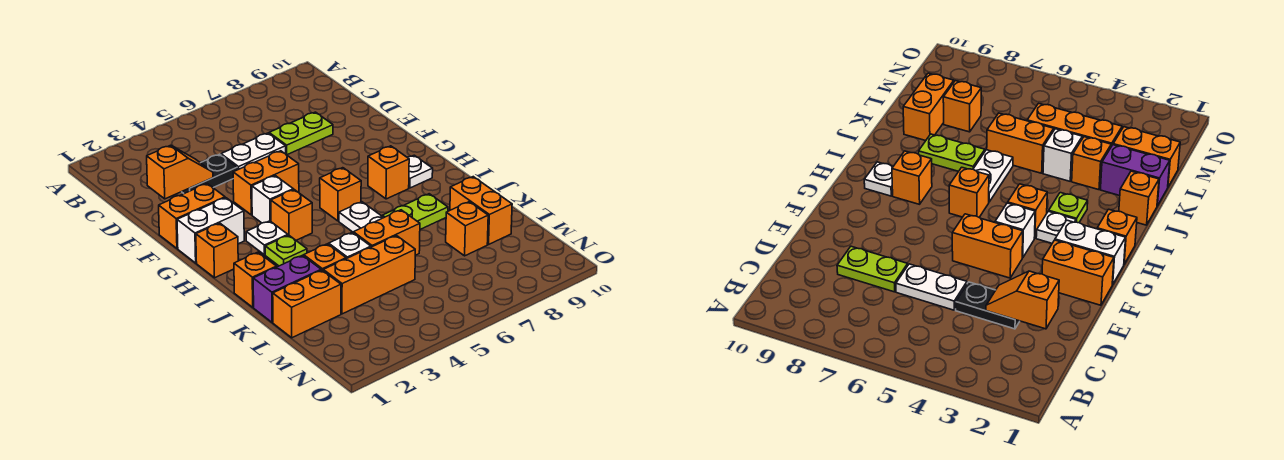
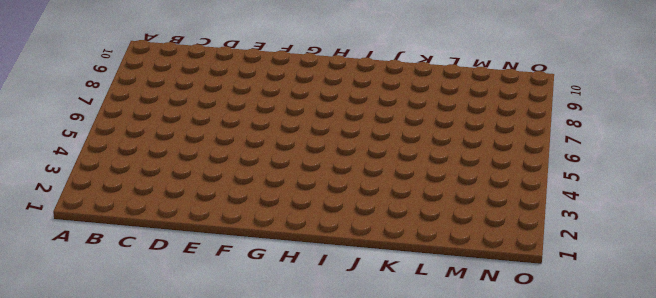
none -> black plate D3:D4 level 1
none -> white plate D5:D6 level 1
none -> lime plate D7:D8 level 1

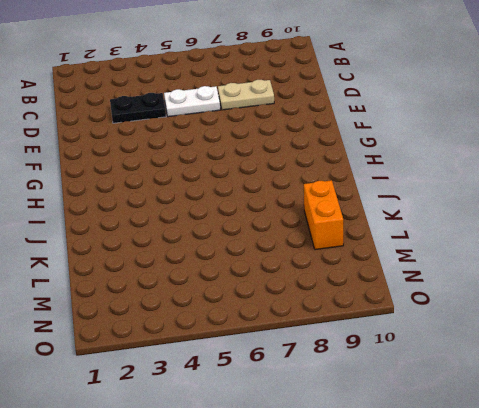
tan plate D7:D8 level 1 -> lime plate D7:D8 level 1
none -> orange brick F1:F2 level 1
none -> orange brick F4:F5 level 1
none -> white brick G1:G2 level 1

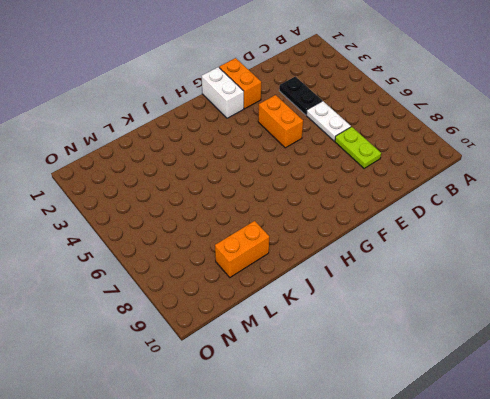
none -> white brick G4 level 1
none -> orange brick H1 level 1
none -> white plate H3 level 1

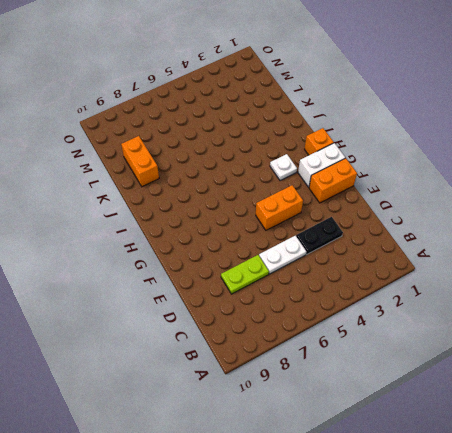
none -> white brick G4 level 1
none -> orange brick H4 level 1
none -> orange brick H6 level 1

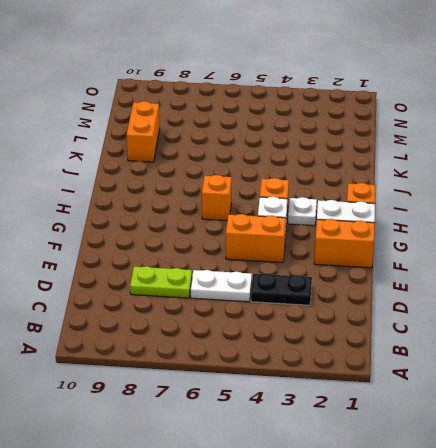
none -> orange brick H8 level 1
none -> white plate H9 level 1
none -> lime plate I3 level 1

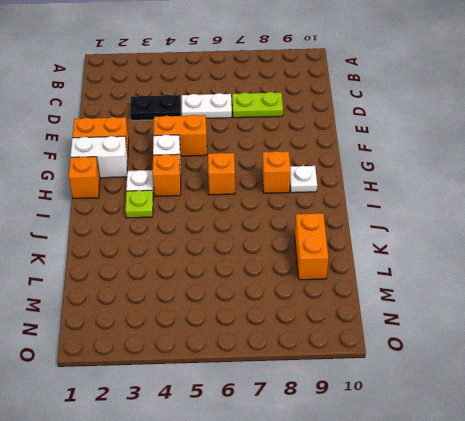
none -> white plate I6:J6 level 1
none -> orange brick J1 level 1
none -> lime plate J7:J8 level 1

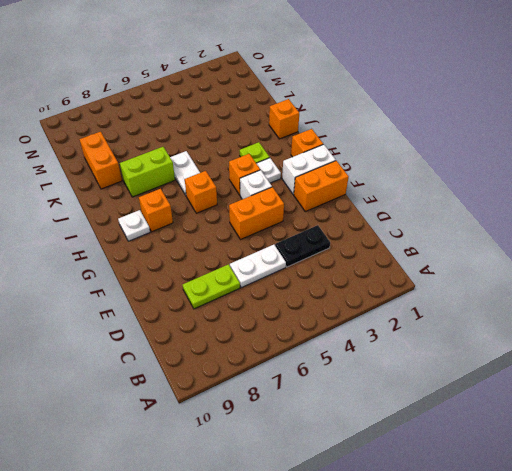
lime brick J7:J8 level 1 -> lime plate J7:J8 level 1
none -> purple brick K1:K2 level 1
none -> orange brick K3 level 1
none -> white brick K4 level 1

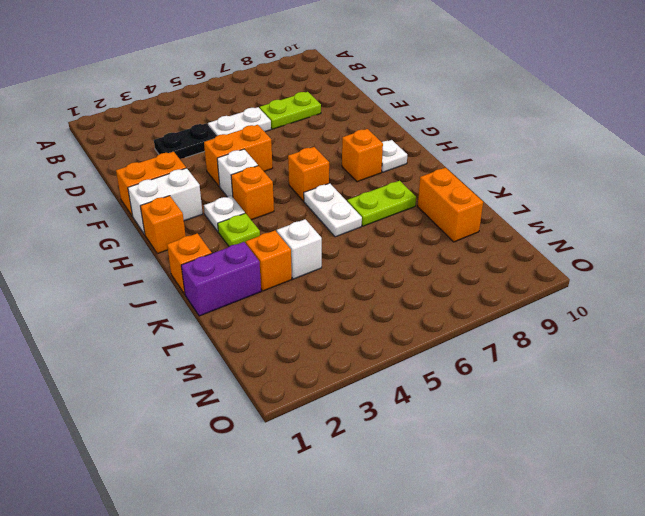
none -> orange brick K5:K6 level 1
none -> orange brick L1:L2 level 1
none -> orange brick L3:L5 level 1

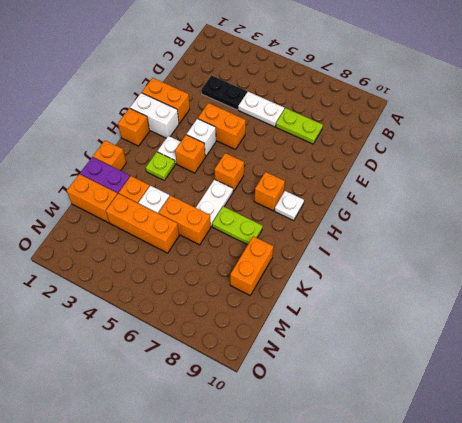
none -> orange brick L8 level 1
none -> orange slope D2:D3 level 2 top 2

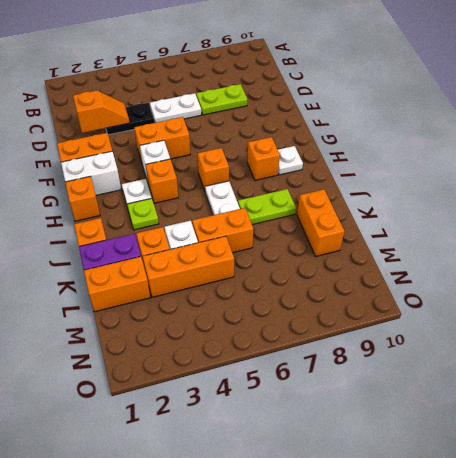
none -> orange brick L8 level 1

